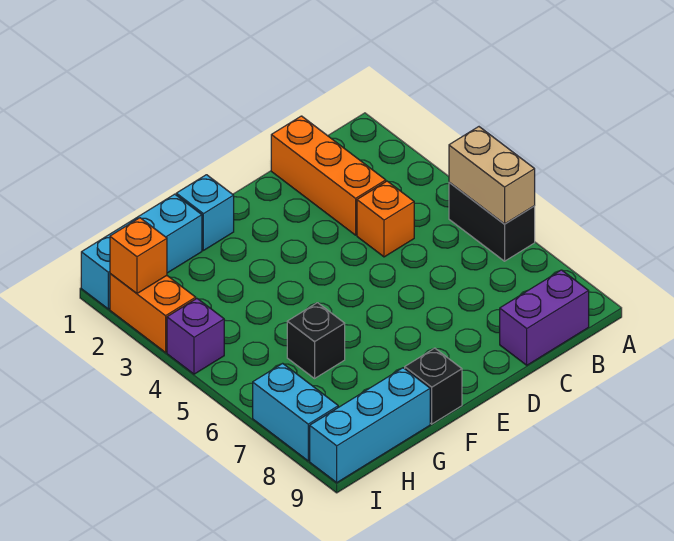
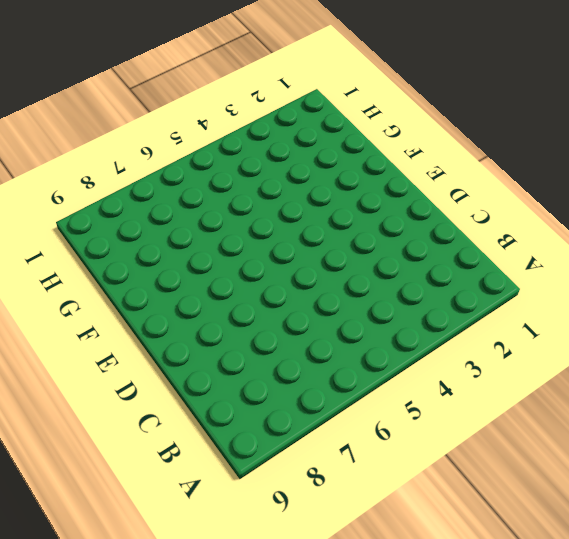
none -> black brick A5:A6 level 1
none -> purple brick B9:C9 level 1
none -> orange brick C1:C3 level 1

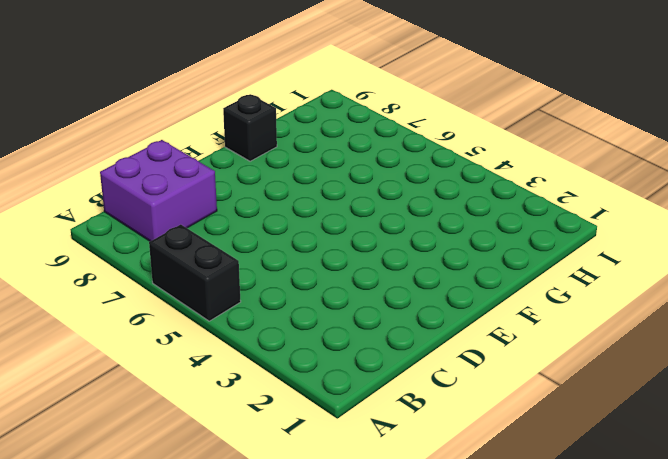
purple brick B8:C9 level 1 -> purple brick B9:C9 level 1
none -> orange brick C1:C3 level 1
none -> orange brick C4 level 1
none -> cyan brick F1 level 1

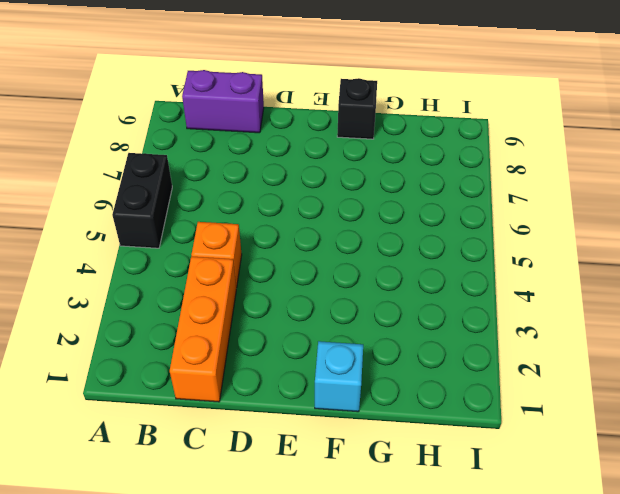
none -> cyan brick G1:I1 level 1
none -> black brick G6 level 1
none -> cyan brick G9:I9 level 1

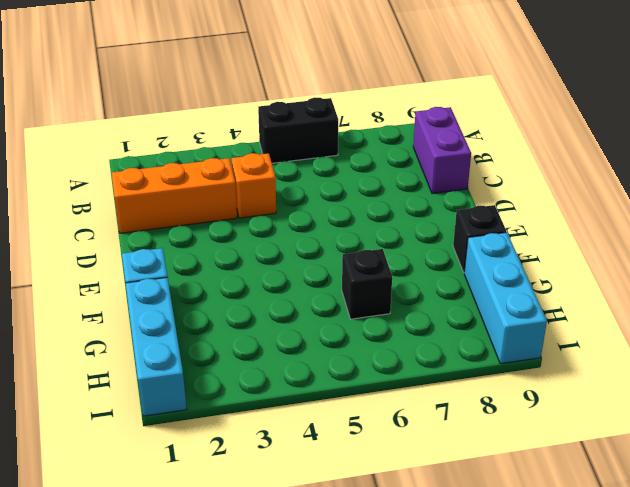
none -> orange brick I2:I3 level 1
none -> purple brick I4 level 1
none -> cyan brick I7:I8 level 1

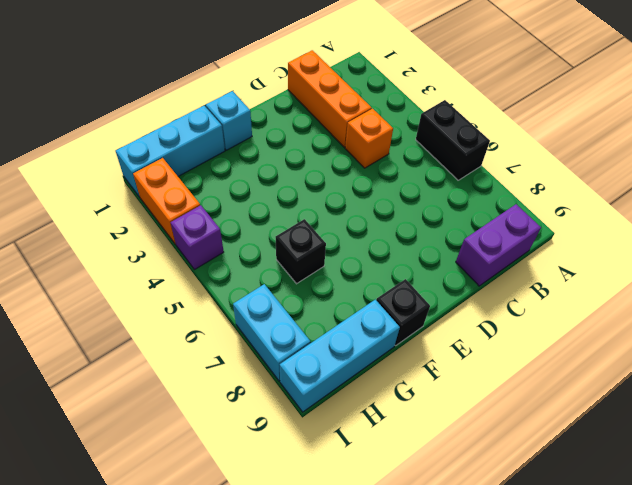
none -> tan brick A5:A6 level 2
none -> orange brick I2 level 2

